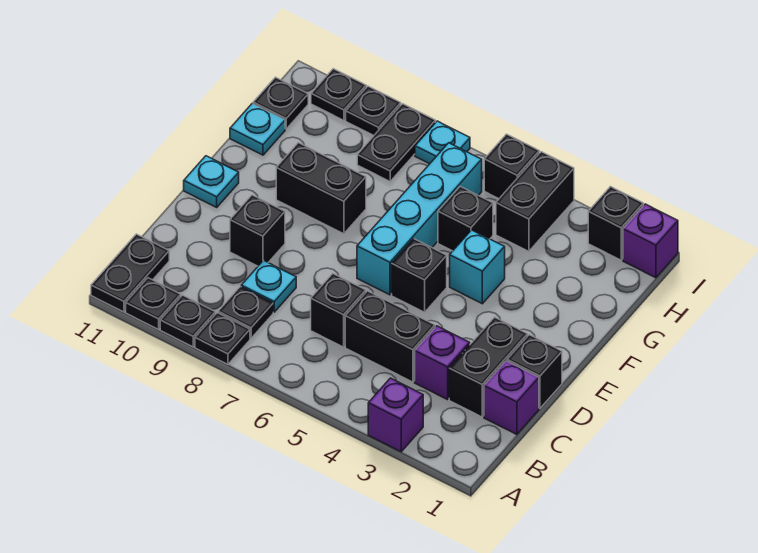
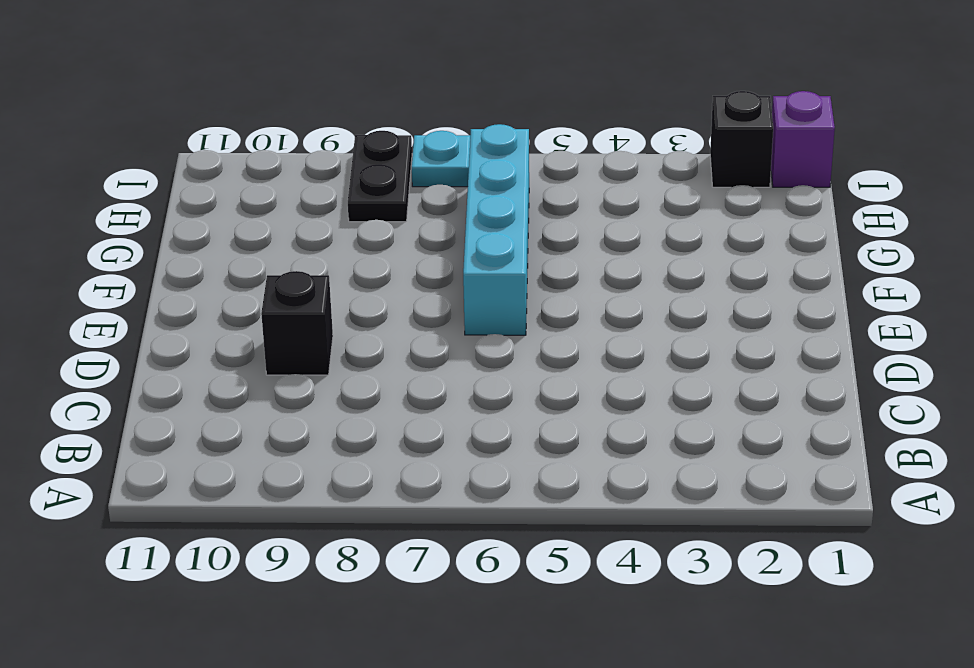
none -> purple brick A3 level 1
none -> black plate A8 level 1
none -> black plate A9 level 1
none -> black plate A10 level 1

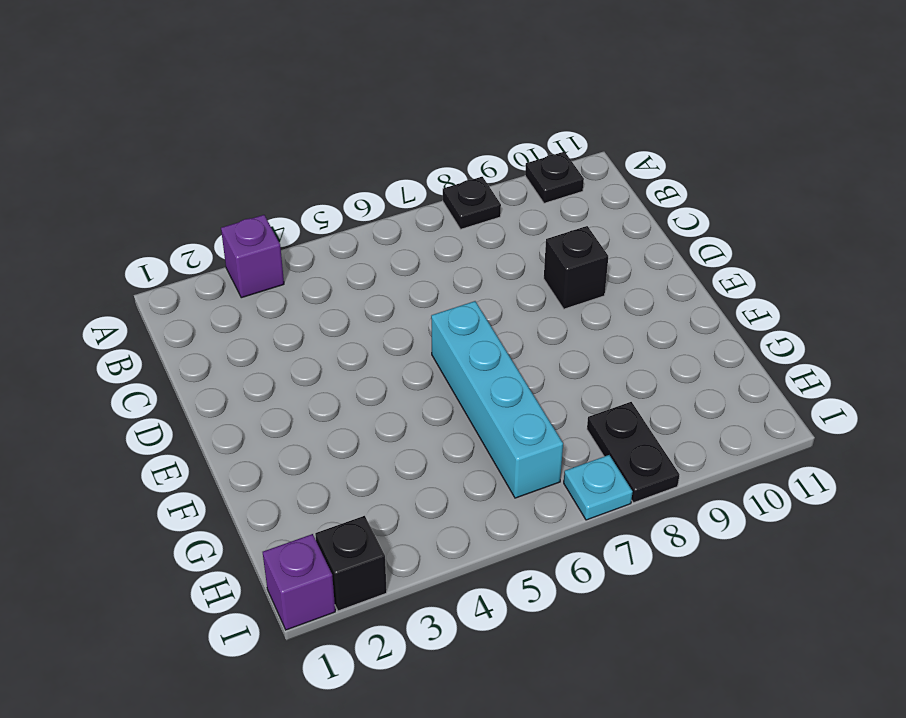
none -> black plate A9 level 1
none -> black plate A11:B11 level 1
none -> black plate B8 level 1
none -> purple brick C1 level 1

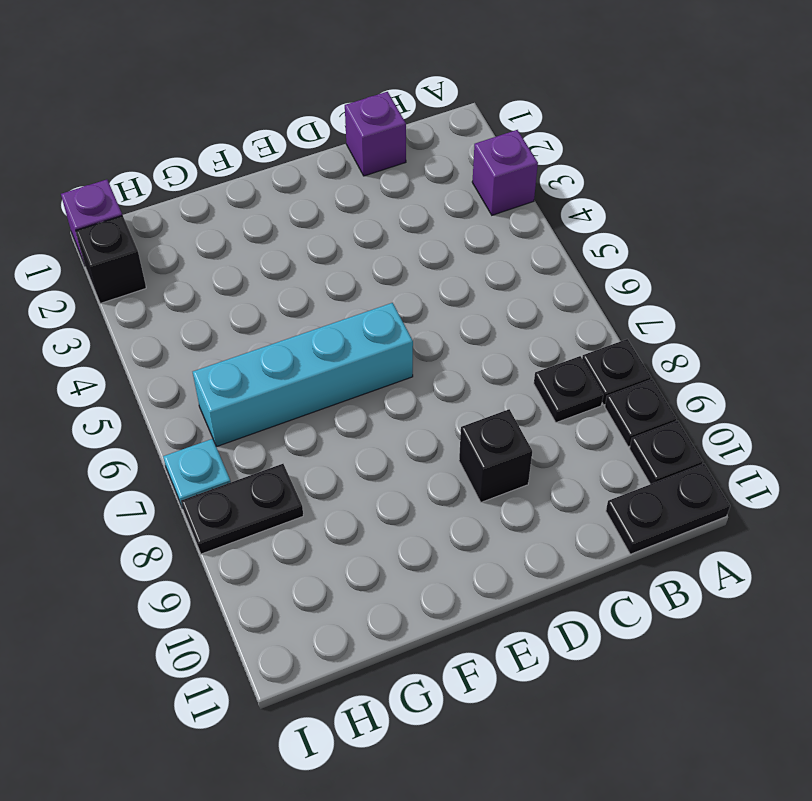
none -> black brick C2:D2 level 1
none -> purple brick C3 level 1
none -> black brick C4:C5 level 1
none -> black brick C6 level 1

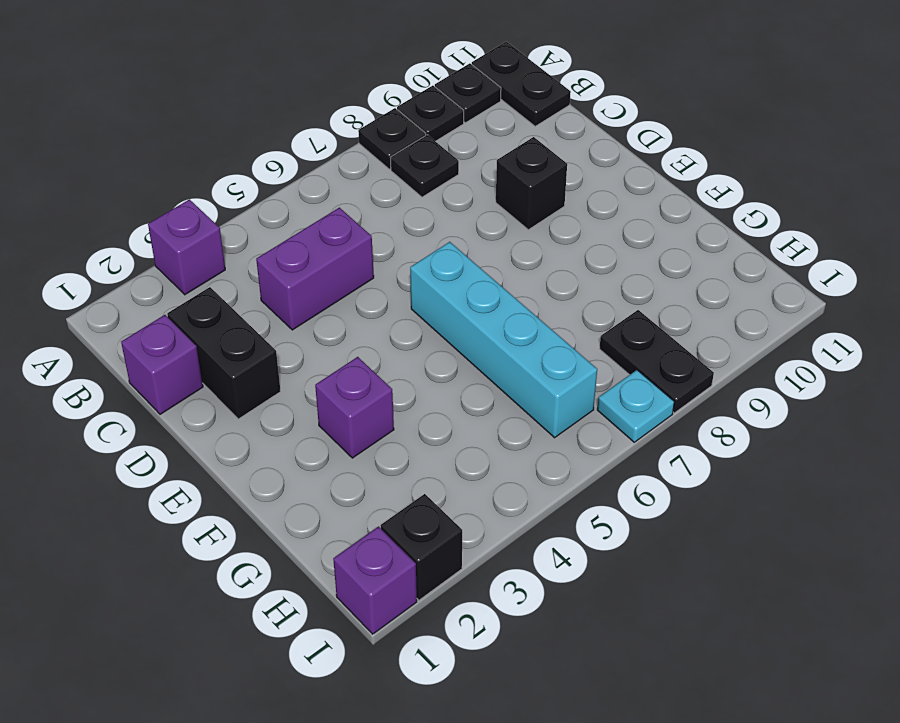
purple brick C4:C5 level 1 -> black brick C4:C5 level 1
purple brick F3 level 1 -> purple brick C3 level 1
none -> black brick C6 level 1
none -> cyan plate C8 level 1
none -> black brick D1 level 1
none -> black brick E5 level 1

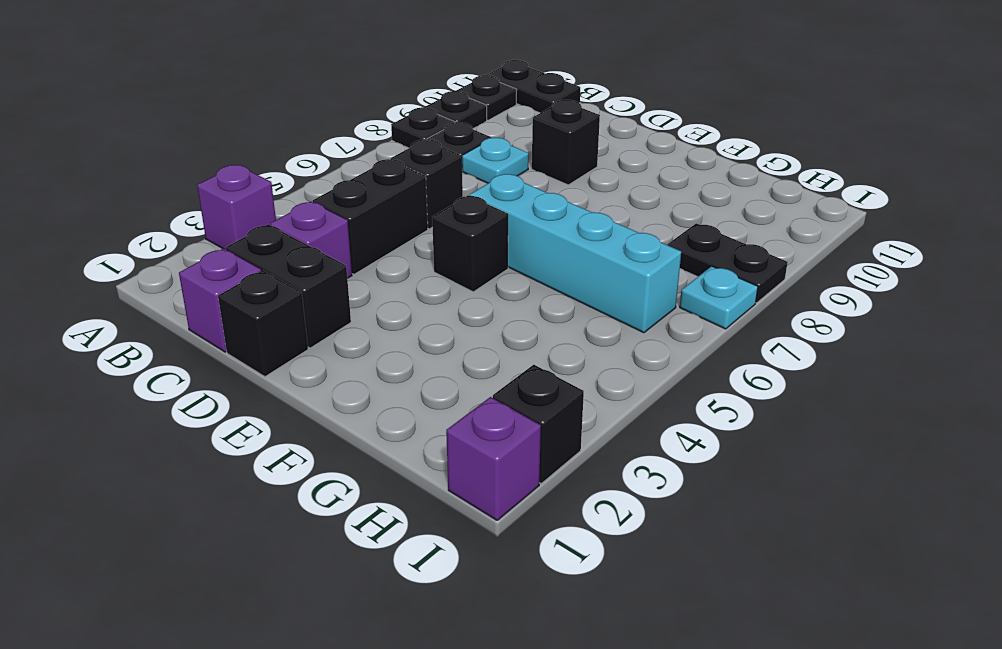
none -> cyan plate E11 level 1
none -> cyan brick F4 level 1
none -> black brick F8:F9 level 1
none -> black brick G5 level 1

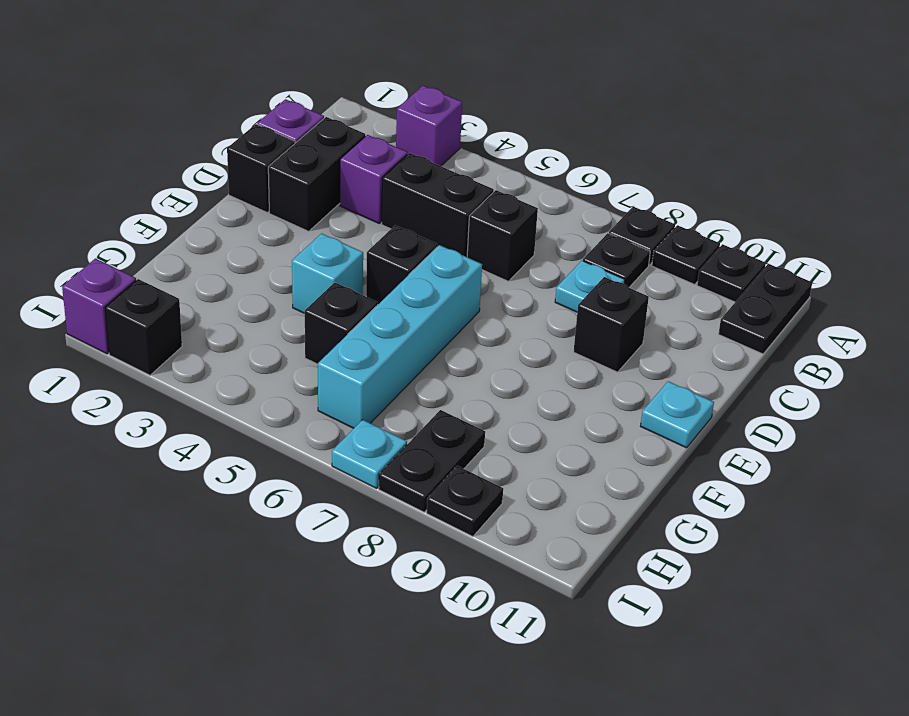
none -> black brick F8:F9 level 1
none -> cyan plate G11 level 1
none -> black brick H4:I4 level 1
none -> black plate H11 level 1

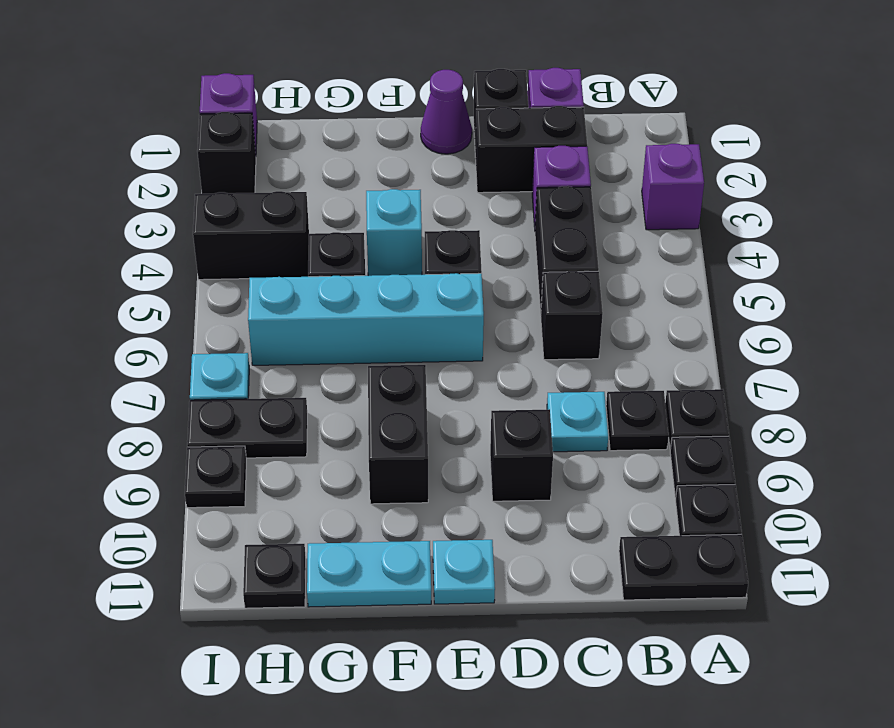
purple cone E1 level 1 -> none
cyan plate F11:G11 level 1 -> cyan plate G11 level 1
none -> black brick I5 level 1
none -> black plate I10 level 1

